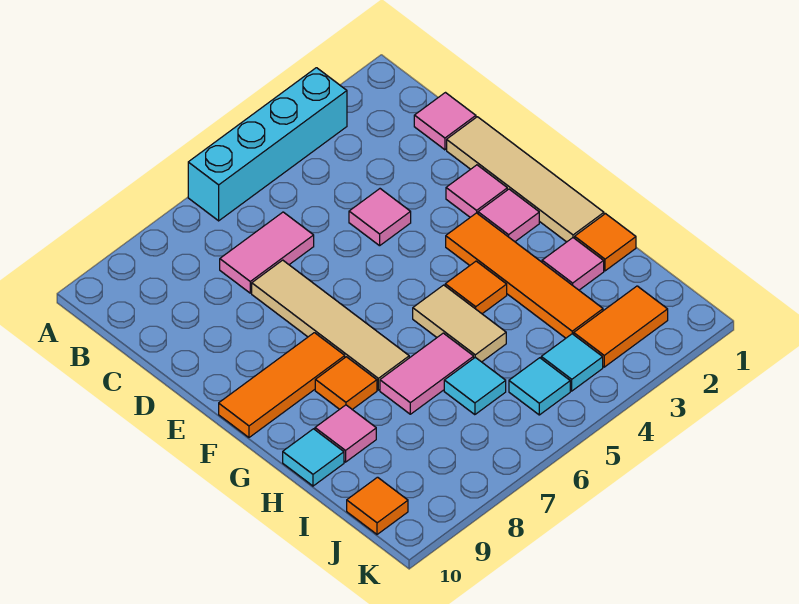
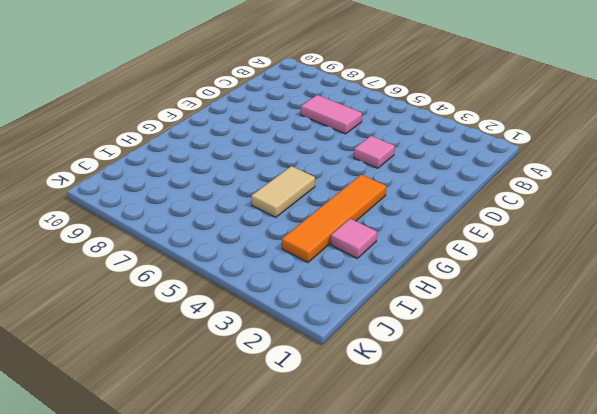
none -> cyan brick A3:A6 level 1
none -> pink tile C1 level 1
none -> tan tile D1:G1 level 1

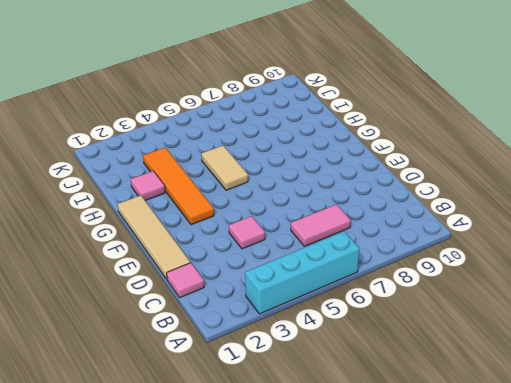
none -> tan tile D7:G7 level 1
none -> pink tile E2 level 1
none -> pink tile F2 level 1

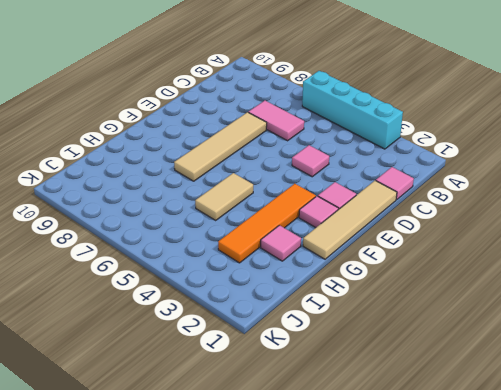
none -> orange tile F8:F10 level 1
none -> orange tile G4 level 1
none -> orange tile G8 level 1

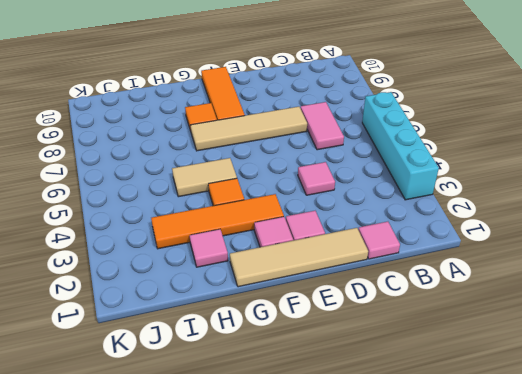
none -> orange tile H1 level 1
none -> pink tile H6:H7 level 1
none -> pink tile H9 level 1

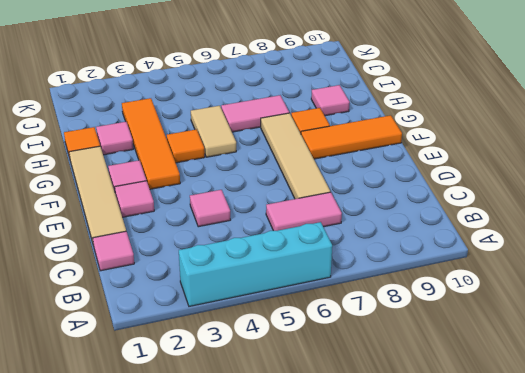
none -> cyan tile H10 level 1
none -> cyan tile I6 level 1
none -> orange tile J2:J3 level 1

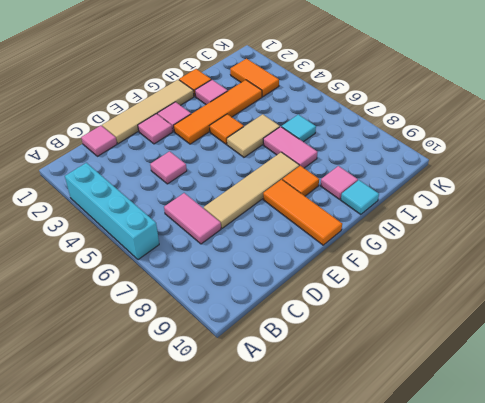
none -> cyan tile J4 level 1
none -> cyan tile J5 level 1
none -> orange tile J10 level 1

